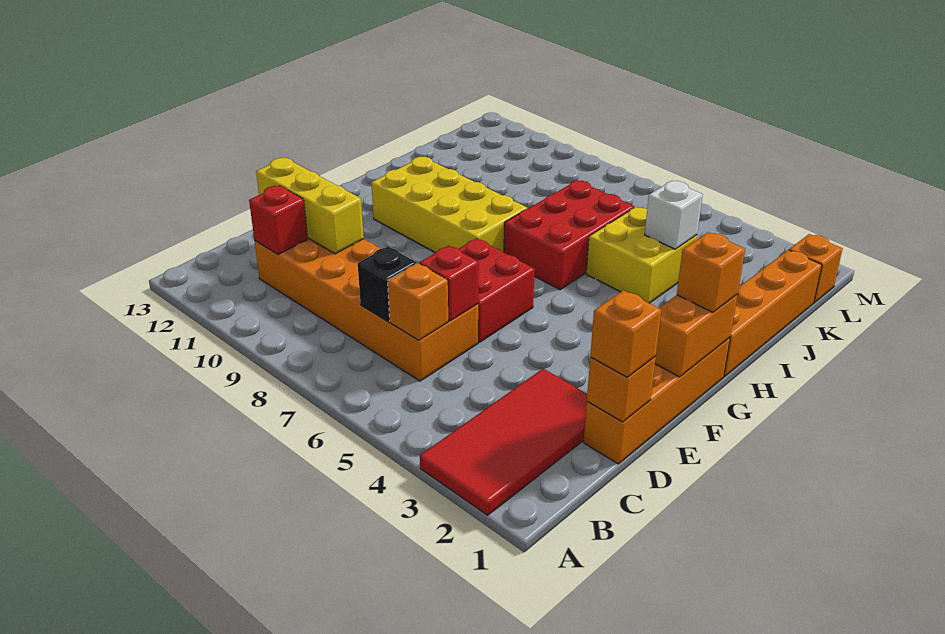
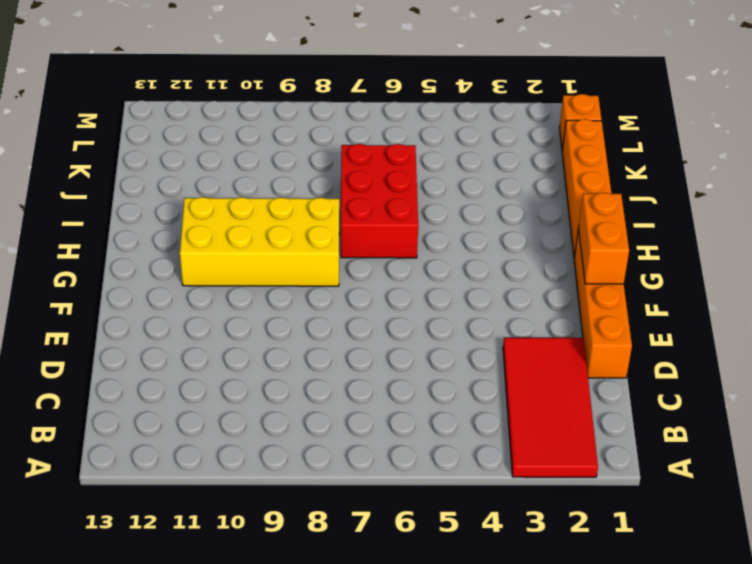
none -> orange brick C6:D11 level 1
none -> red brick E6:F7 level 1
none -> yellow brick I4:J5 level 1

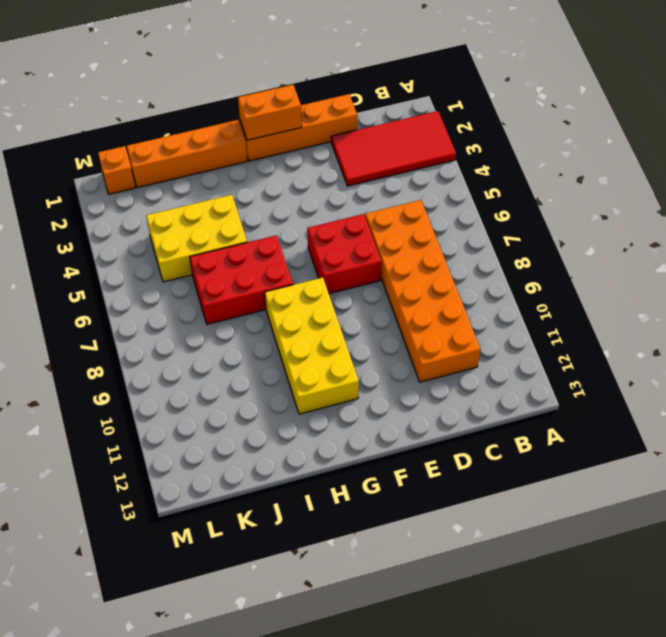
yellow brick I4:K5 level 1 -> yellow brick I4:J5 level 1
none -> orange brick C6 level 2
none -> black brick C7 level 2
none -> red brick C11 level 2

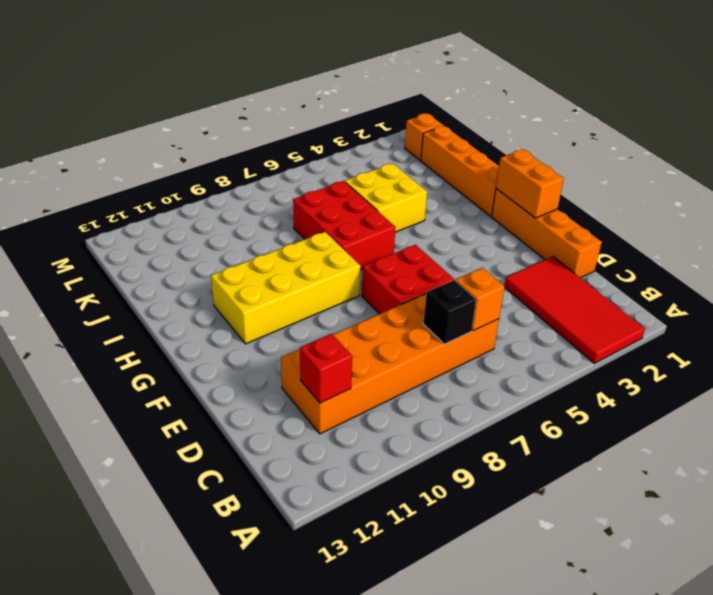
none -> orange brick D1 level 2
none -> red brick D6 level 2
none -> yellow brick D10:D12 level 2

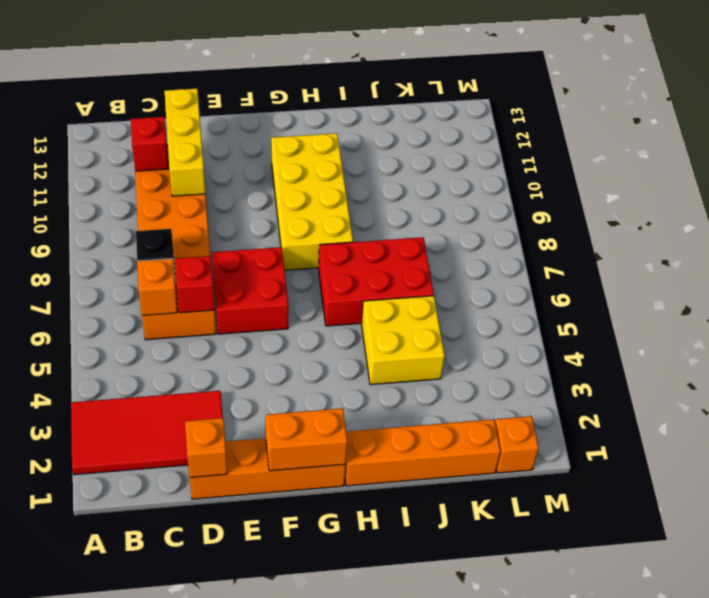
none -> white brick J4 level 2
none -> orange brick D1 level 3
none -> orange brick G1 level 3

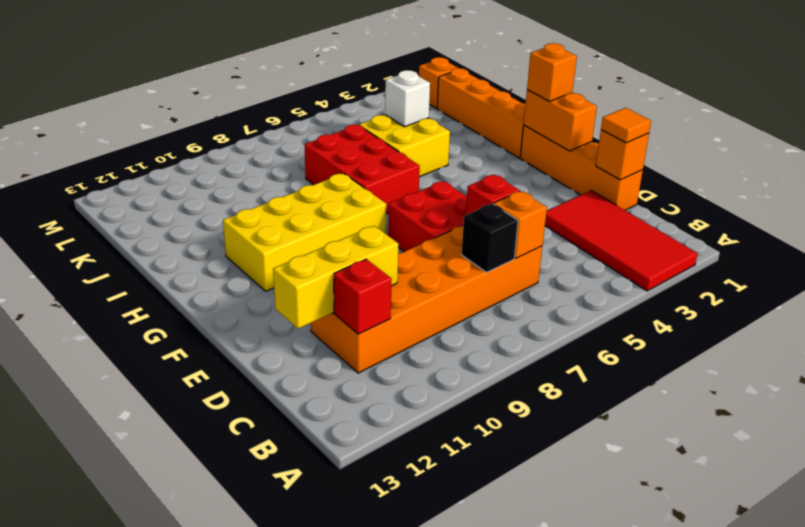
orange tile D1 level 3 -> orange brick D1 level 3

